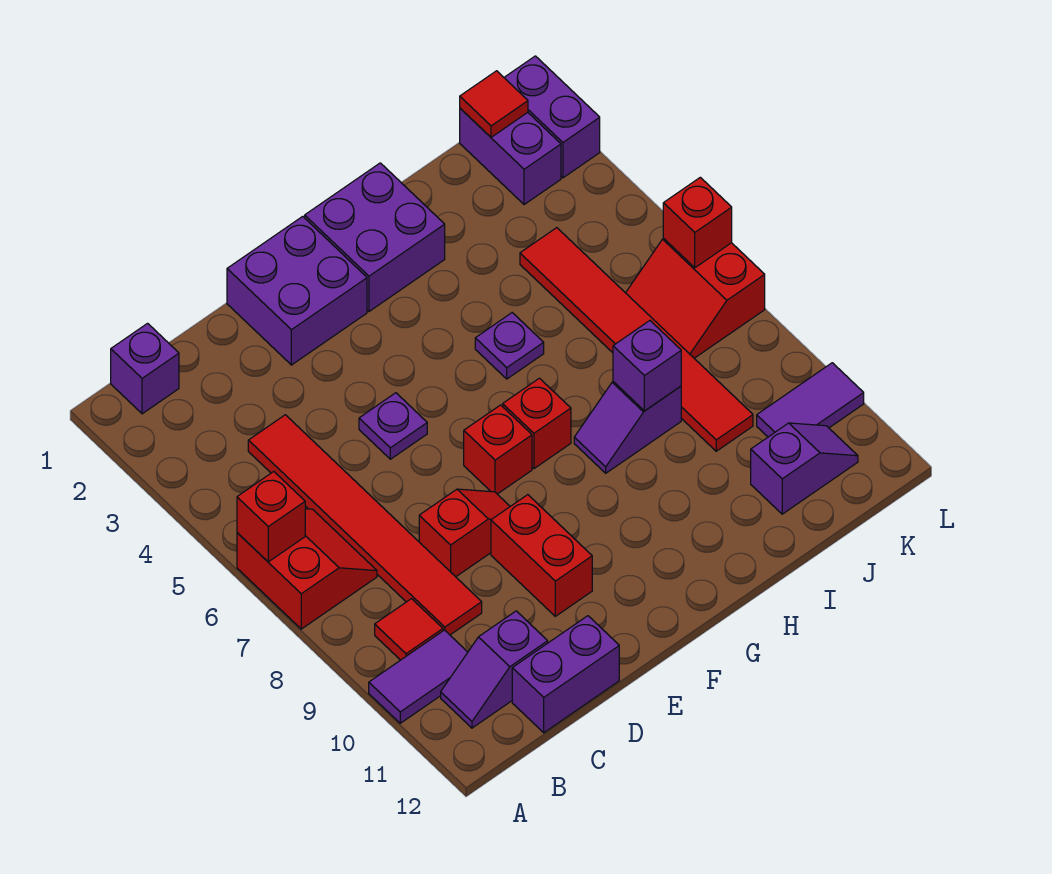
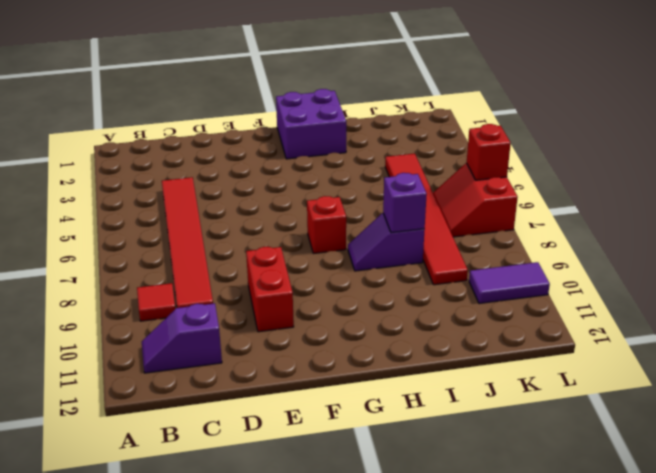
none -> red slope A6:B7 level 1 top A
none -> purple tile A10:B10 level 1
none -> purple brick B1 level 1

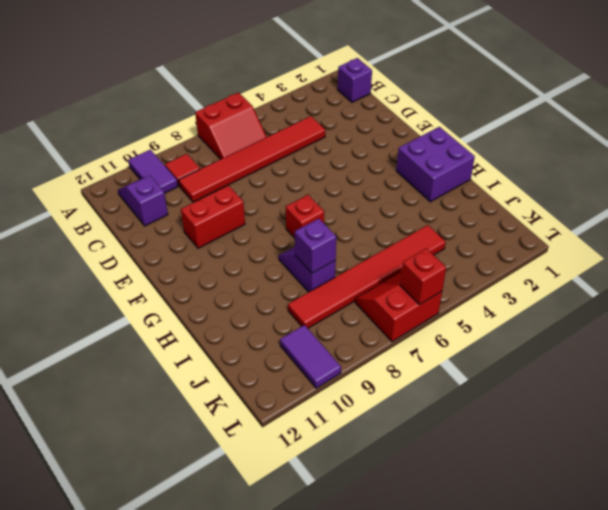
none -> purple brick C12:D12 level 1
none -> red slope D8:E8 level 1 top D
none -> purple brick E1:F2 level 1

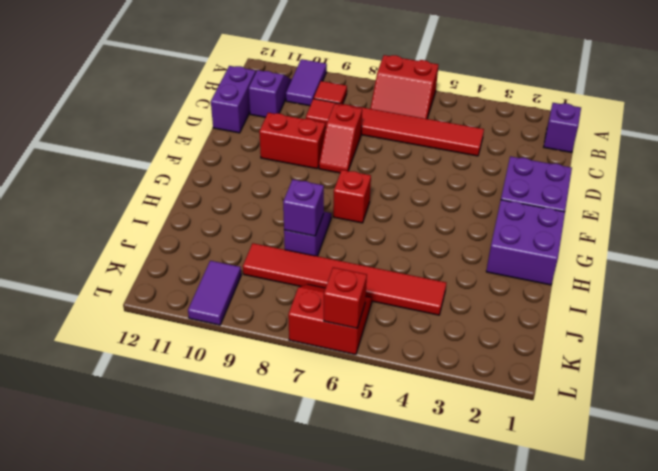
none -> purple plate E5 level 1
none -> red brick F7 level 1
none -> purple plate H5 level 1

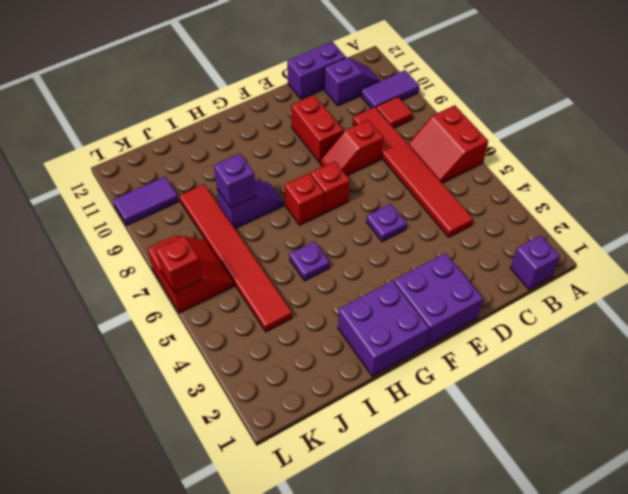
none -> purple slope J11:K11 level 1 top J
none -> purple brick K1:K2 level 1
none -> purple brick L1:L2 level 1

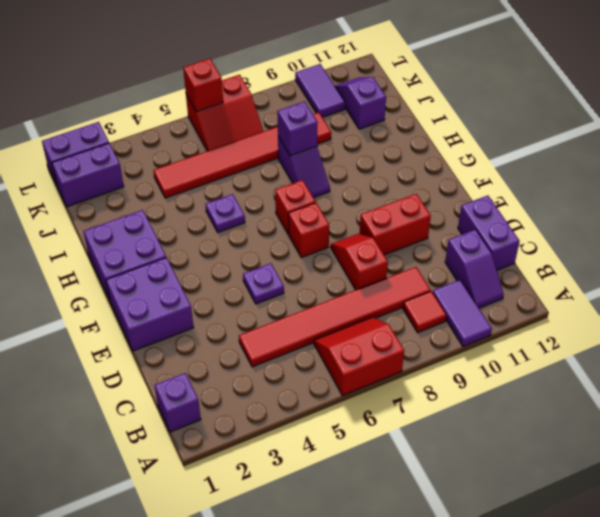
none -> red brick A6 level 2
none -> red tile K1 level 2

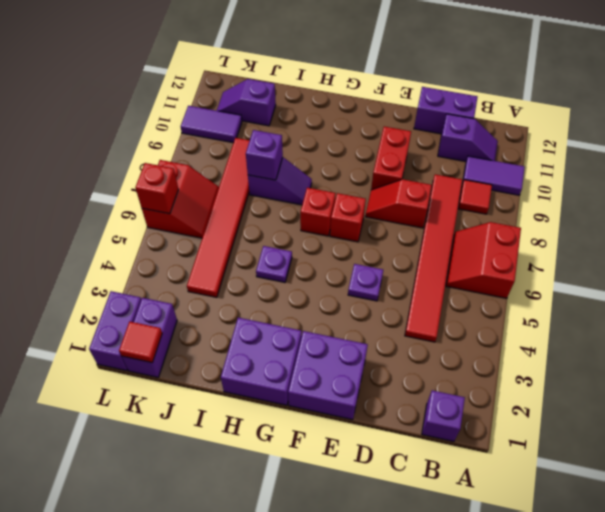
none -> red brick A6 level 2

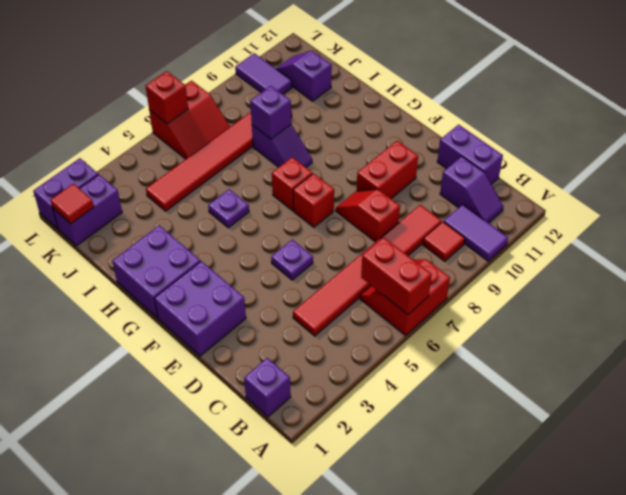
red brick A6:B6 level 2 -> red brick A6 level 2

